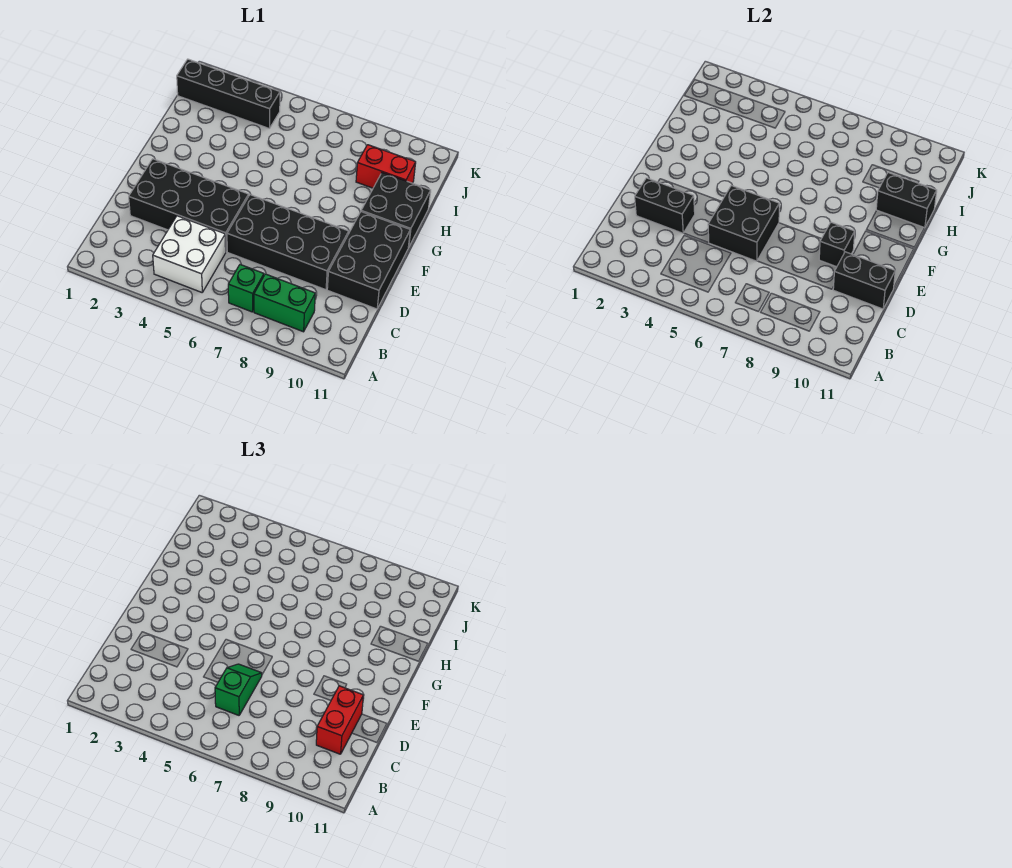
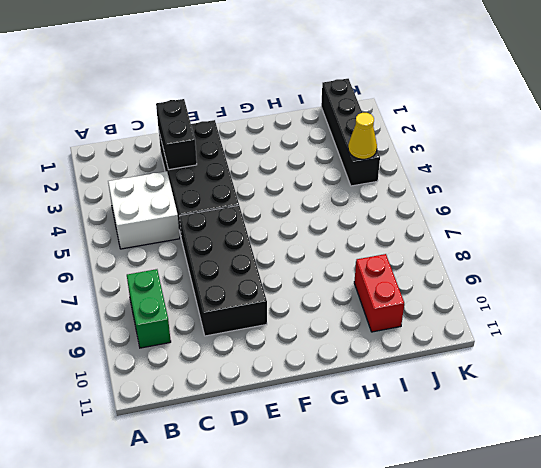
yellow cone J4 level 2 -> none
none -> green brick B7 level 1
none -> black brick D10:F11 level 1
none -> black brick G10:H11 level 1

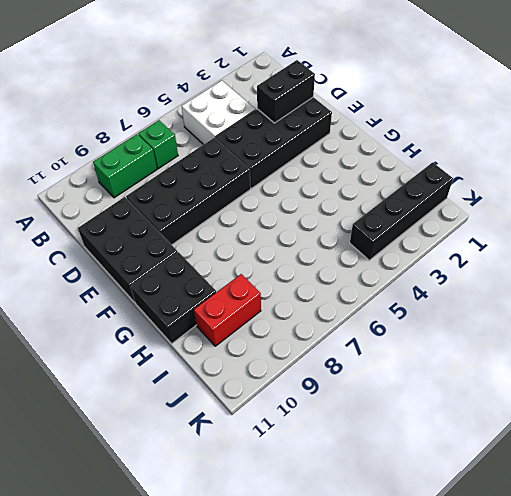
none -> black brick D5:E6 level 2
none -> black brick D10:D11 level 2
none -> black brick E9 level 2

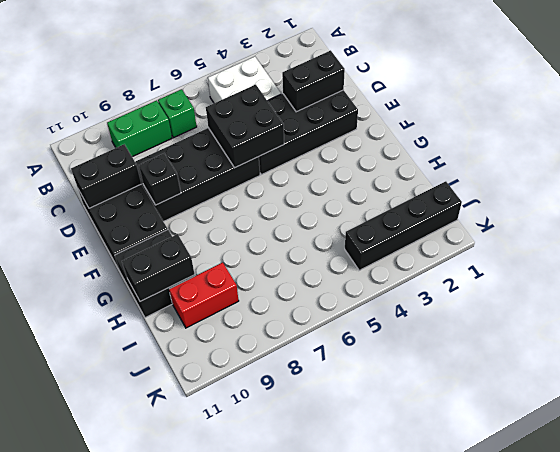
none -> green slope C6:D6 level 3 top C
none -> red brick C10:D10 level 3

